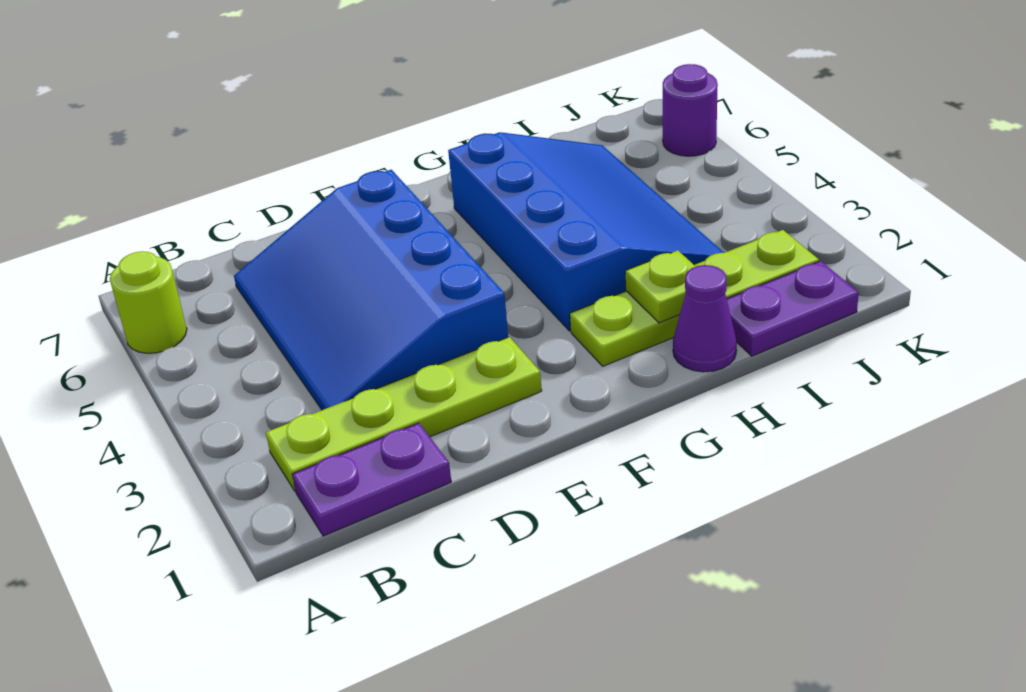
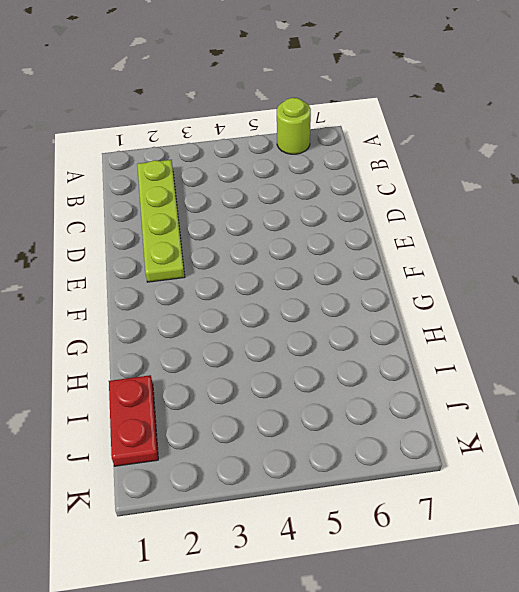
red plate I1:J1 level 1 -> purple plate I1:J1 level 1
none -> purple plate B1:C1 level 1
none -> blue slope C3:E6 level 1 top E

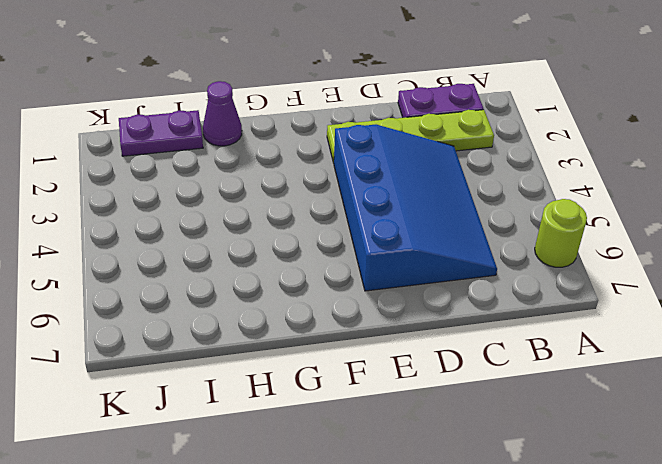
none -> lime plate G2:J2 level 1
none -> blue slope G3:I6 level 1 top G

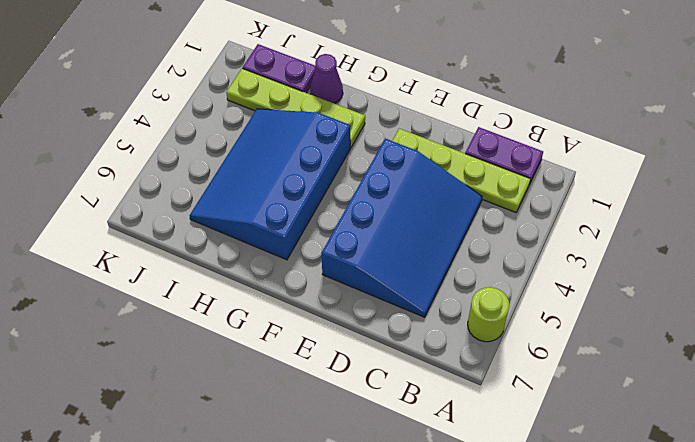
none -> purple round brick K6 level 1
none -> lime plate H2 level 2

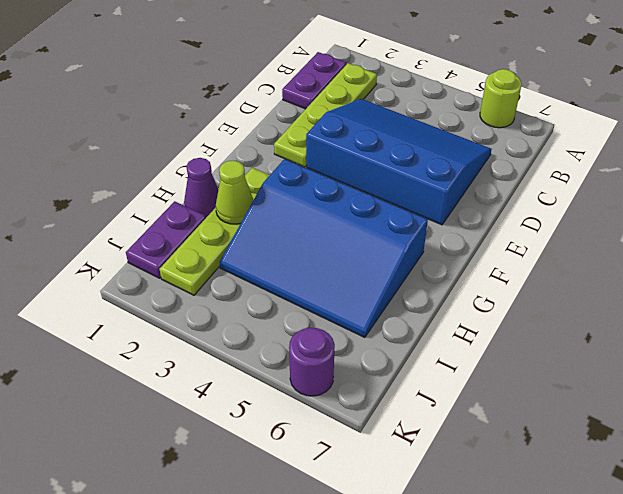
lime cone H2 level 2 -> lime plate H2 level 2

